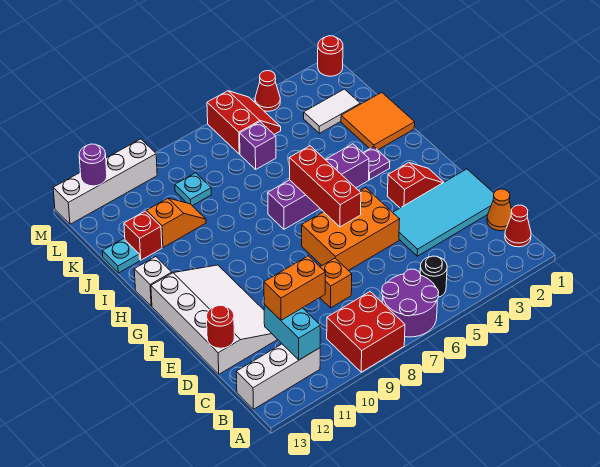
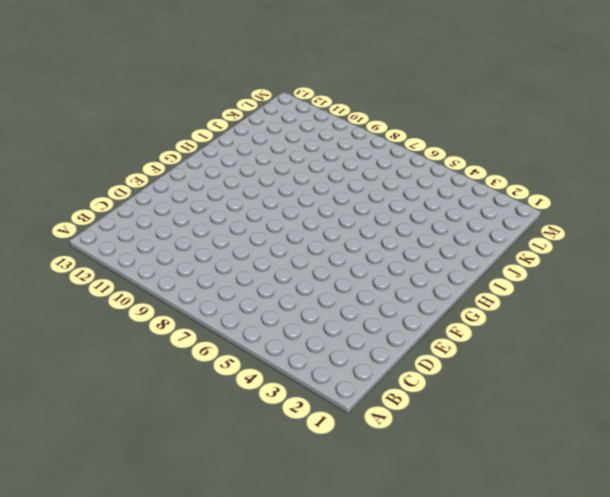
none -> purple round brick A6:B7 level 1
none -> red brick A8:B9 level 1
none -> red cone B1 level 1
none -> black round brick B5 level 1

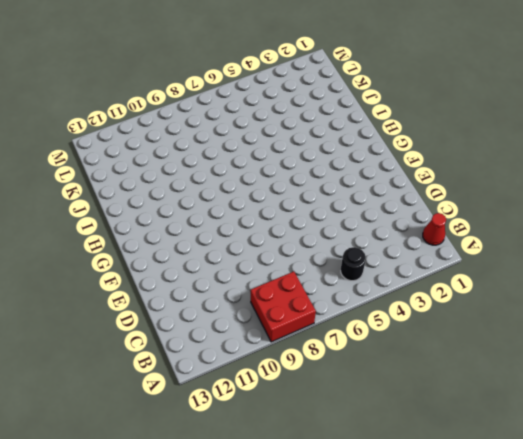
none -> purple round brick A6:B7 level 1
none -> white brick B11:B13 level 1
none -> orange cone C1 level 1
none -> cyan tile D1:E4 level 1

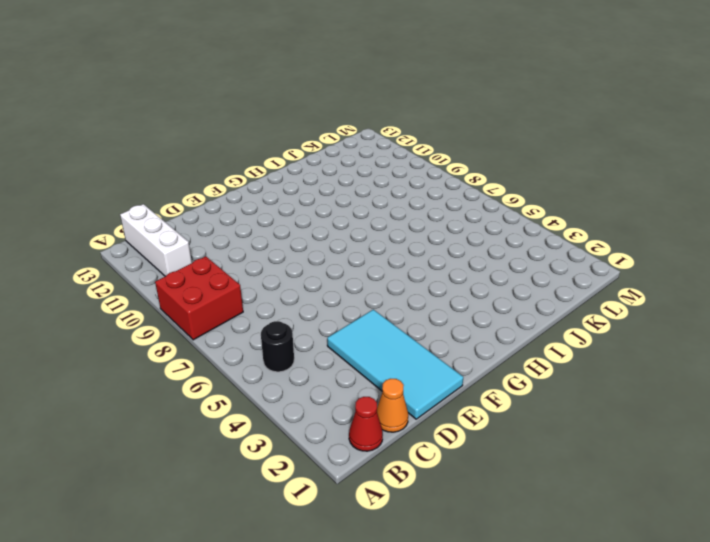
none -> purple round brick A6:B7 level 1
none -> orange brick D8 level 1
none -> white slope D11:G13 level 1 top 13
none -> orange brick E5:F7 level 1

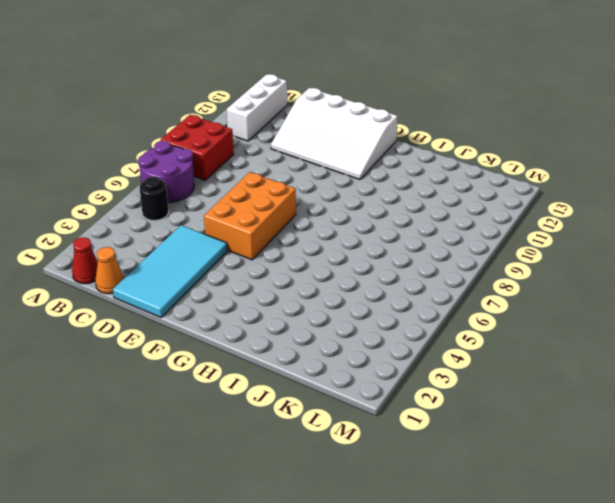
none -> orange brick D8 level 1
none -> red slope F2:F3 level 1 top 3
none -> purple plate H3 level 1
none -> purple brick H4:H7 level 1

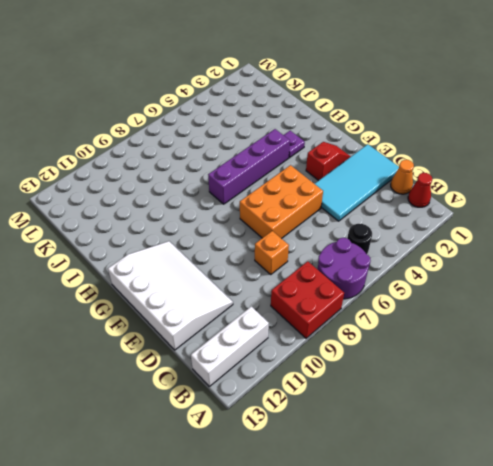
none -> white brick H13 level 1
none -> orange tile I1:J2 level 1
none -> orange slope J10:J11 level 1 top 11
none -> red brick J12 level 1

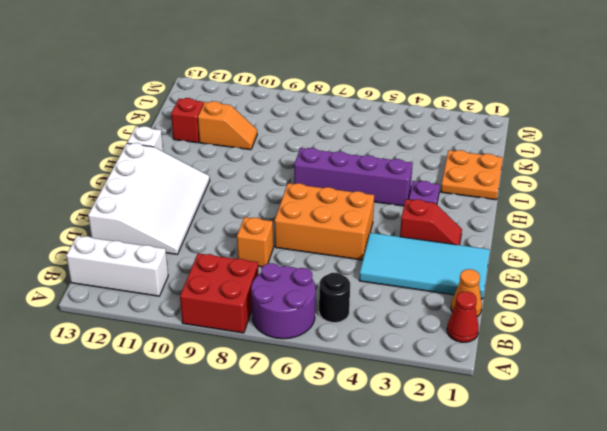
orange plate I1:J2 level 1 -> orange tile I1:J2 level 1
none -> cyan plate J13 level 1
none -> white tile K2:K3 level 1
none -> purple brick K6 level 1
none -> cyan plate K9 level 1

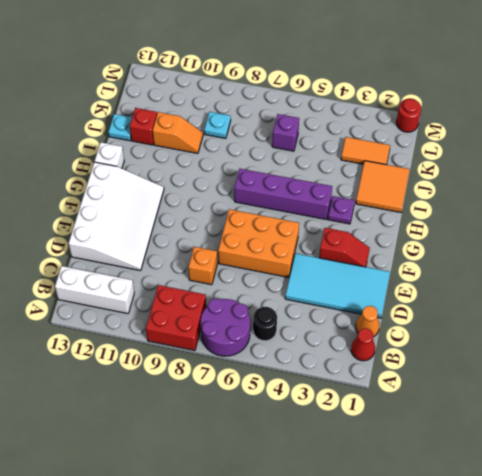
orange tile K2:K3 level 1 -> white tile K2:K3 level 1
none -> red slope L5:M6 level 1 top 6
none -> red cone M4 level 1
none -> white brick M10:M13 level 1
none -> cyan brick B11:C11 level 2

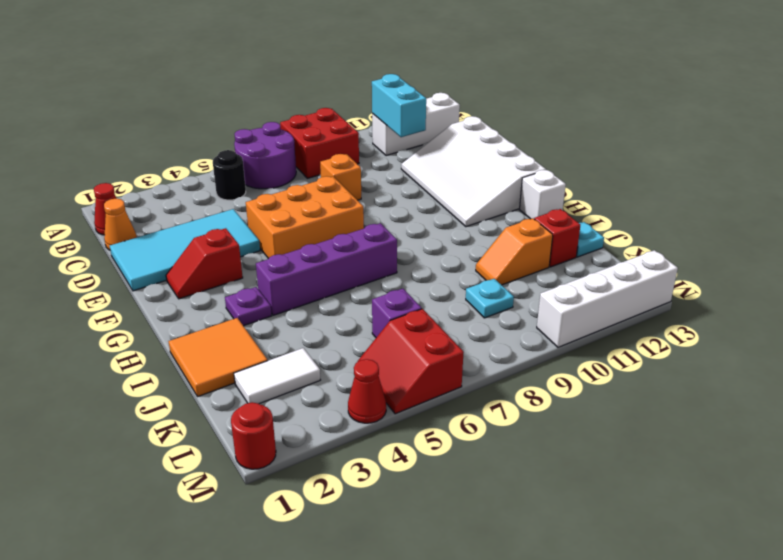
none -> red round brick D13 level 2
none -> red brick F6:H6 level 2
none -> purple round brick M12 level 2
none -> orange brick C10:C11 level 3

